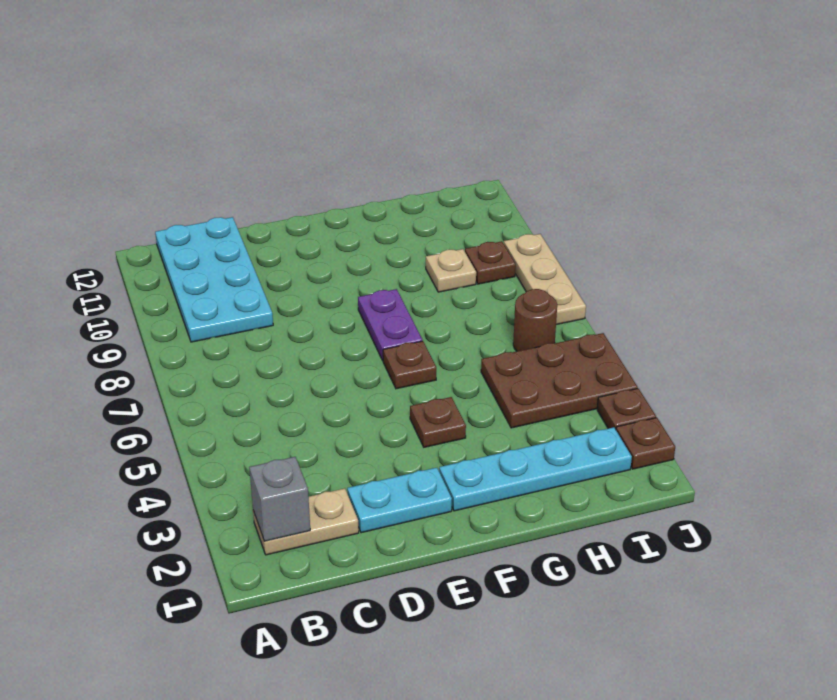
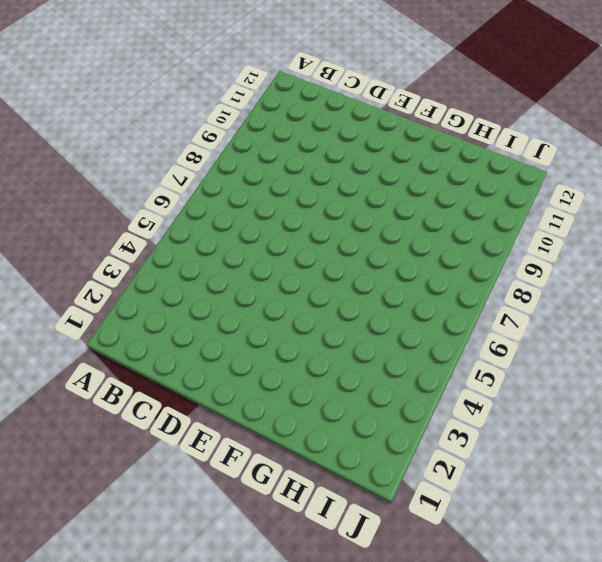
none -> tan plate B2:C2 level 1
none -> cyan plate B9:C12 level 1
none -> cyan plate D2:E2 level 1

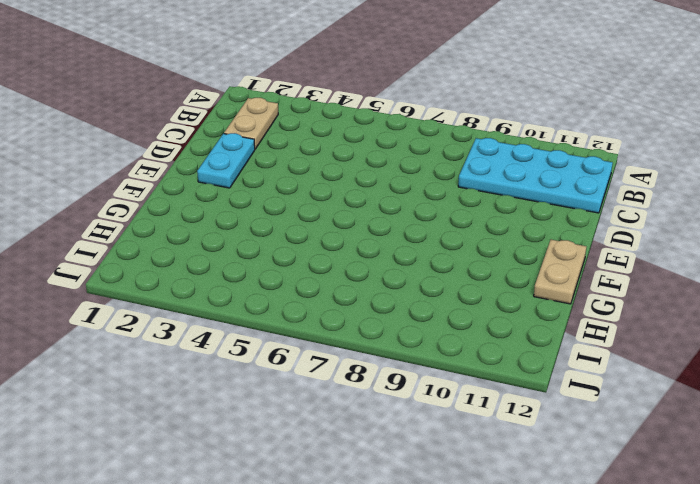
tan plate F12:G12 level 1 -> none
none -> cyan plate F2:I2 level 1
none -> brown plate F4 level 1
none -> brown plate F6 level 1

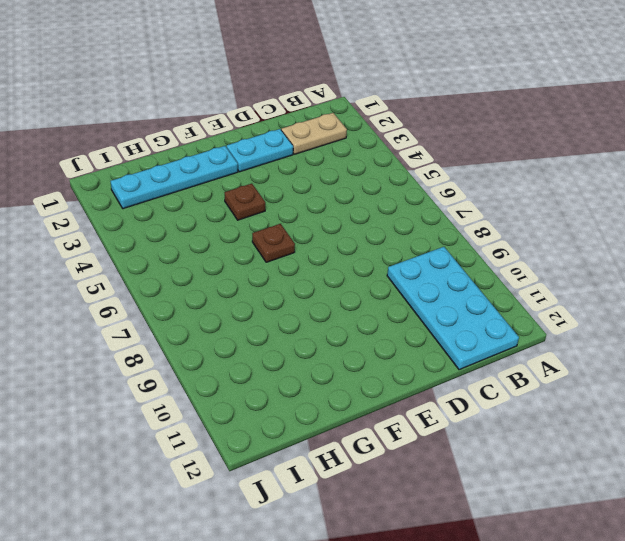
none -> purple plate F7:F8 level 1
none -> brown plate H4:J5 level 1
none -> tan plate H9 level 1

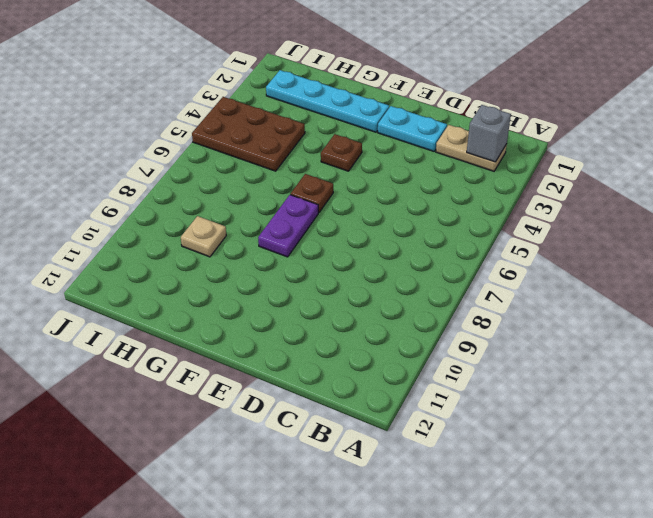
none -> cyan plate B9:C12 level 1
none -> brown round brick I6 level 1
none -> brown plate I9 level 1

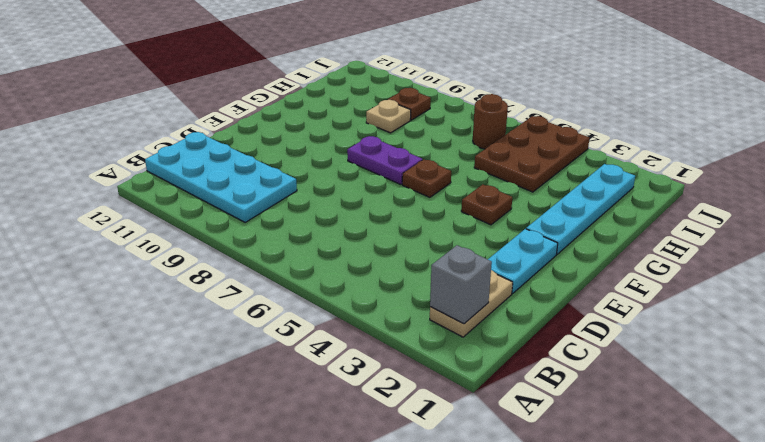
none -> brown plate J2 level 1
none -> brown plate J3 level 1
none -> tan plate J7:J9 level 1

